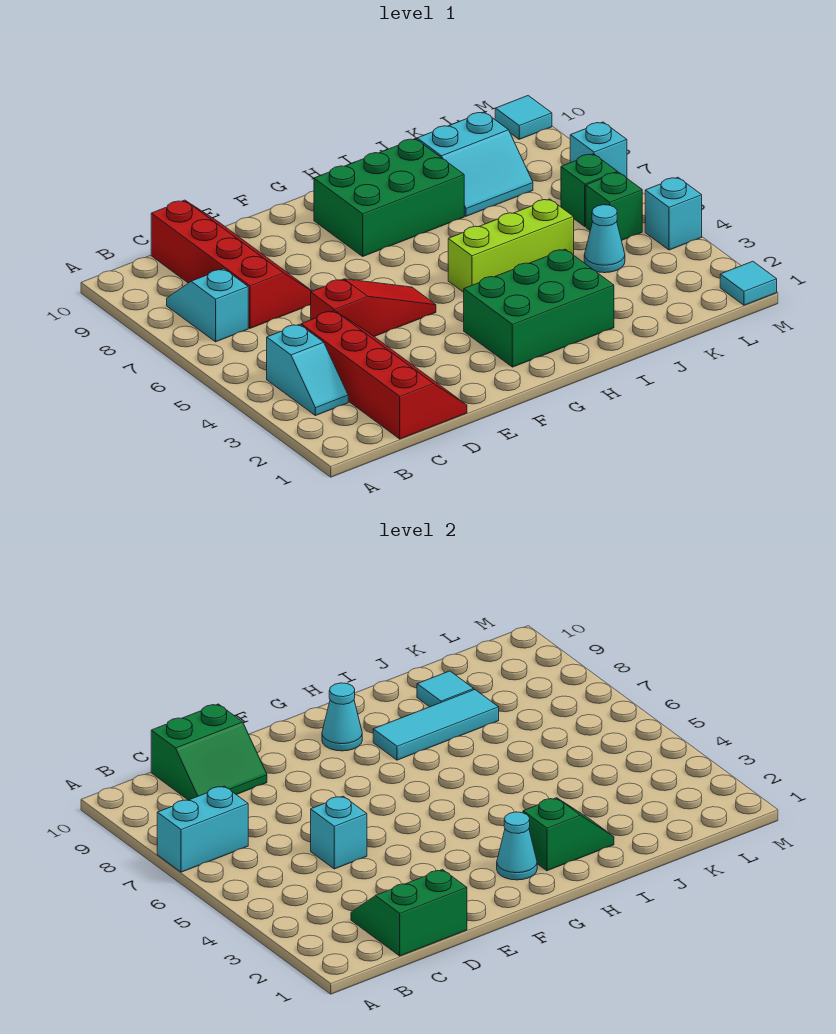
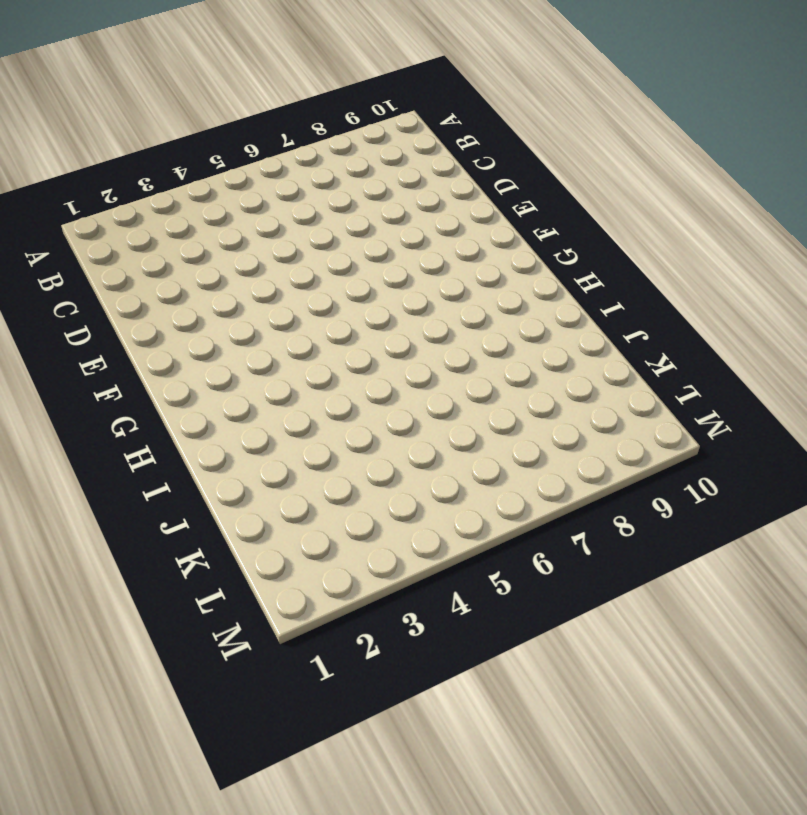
none -> cyan slope B3:B4 level 1 top 4
none -> cyan slope B7:B8 level 1 top 7
none -> red slope C1:D4 level 1 top C

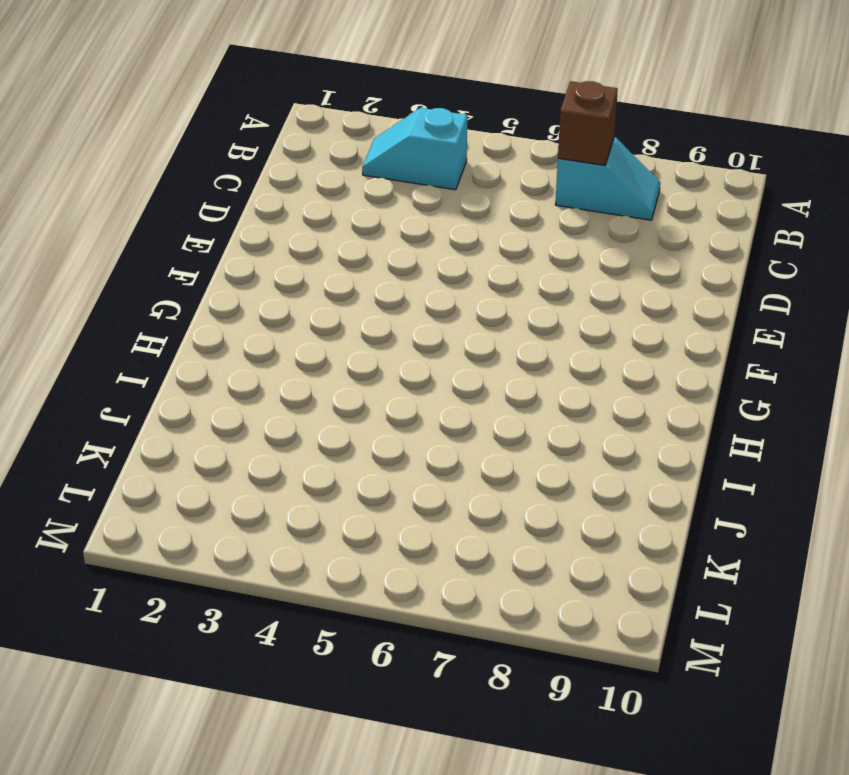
brown brick B7 level 2 -> cyan brick A7:B7 level 2
none -> red slope C1:D4 level 1 top C
none -> red slope C7:D10 level 1 top C
none -> red slope D5:F5 level 1 top D

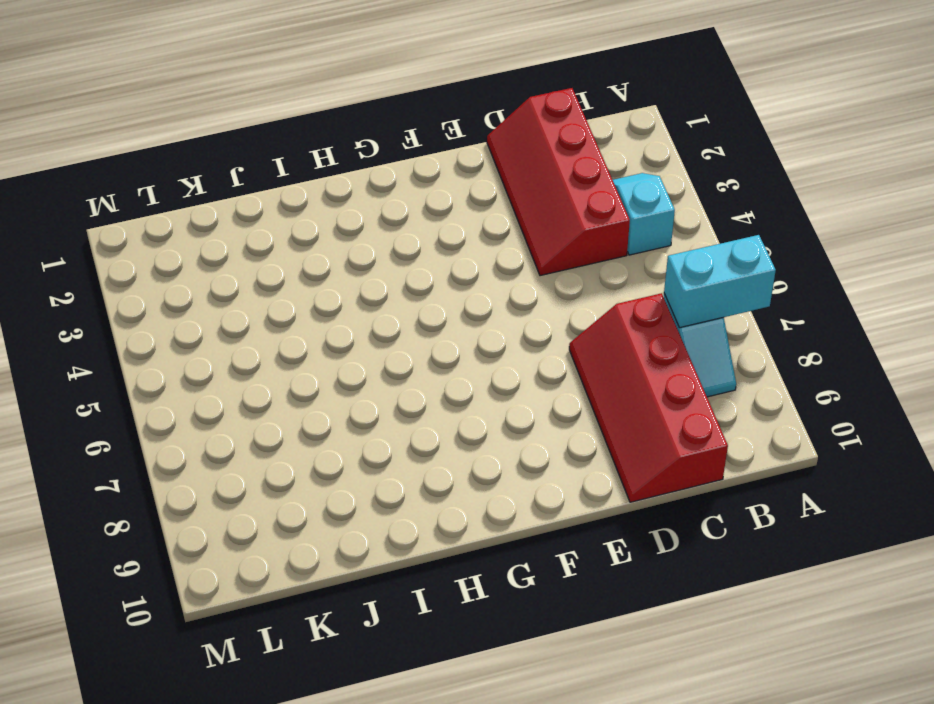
none -> red slope D5:F5 level 1 top D
none -> green brick G2:I3 level 1
none -> green brick G8:I9 level 1

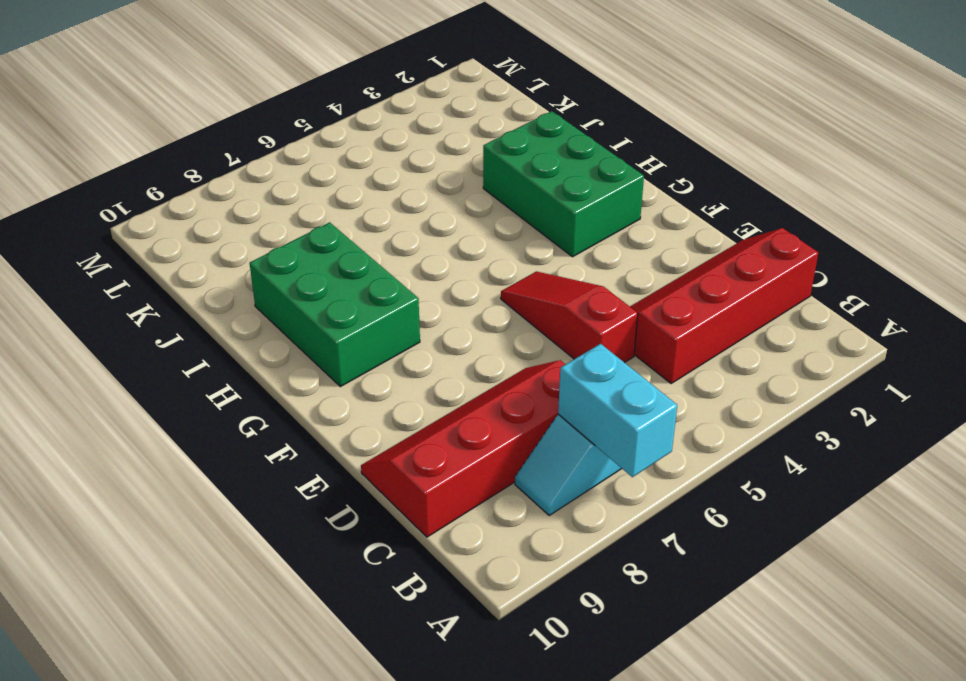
none -> cyan slope B3:B4 level 1 top 4
none -> lime brick H5:J5 level 1
none -> cyan slope J8:K9 level 1 top 9

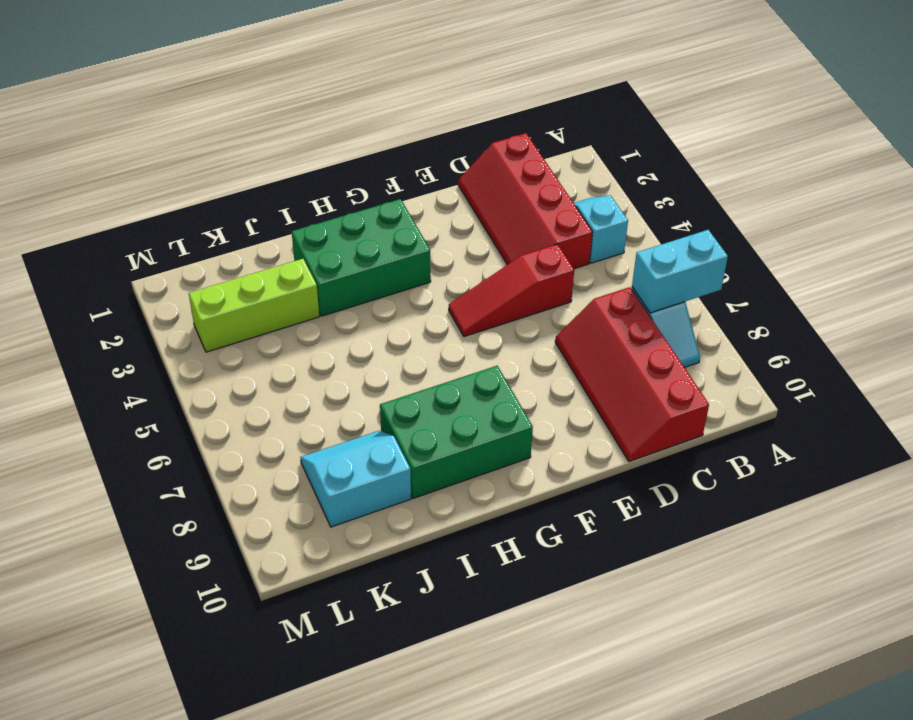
lime brick J3:L3 level 1 -> lime brick H5:J5 level 1
none -> cyan cone K4 level 1
none -> green brick L5 level 1
none -> green brick L6 level 1

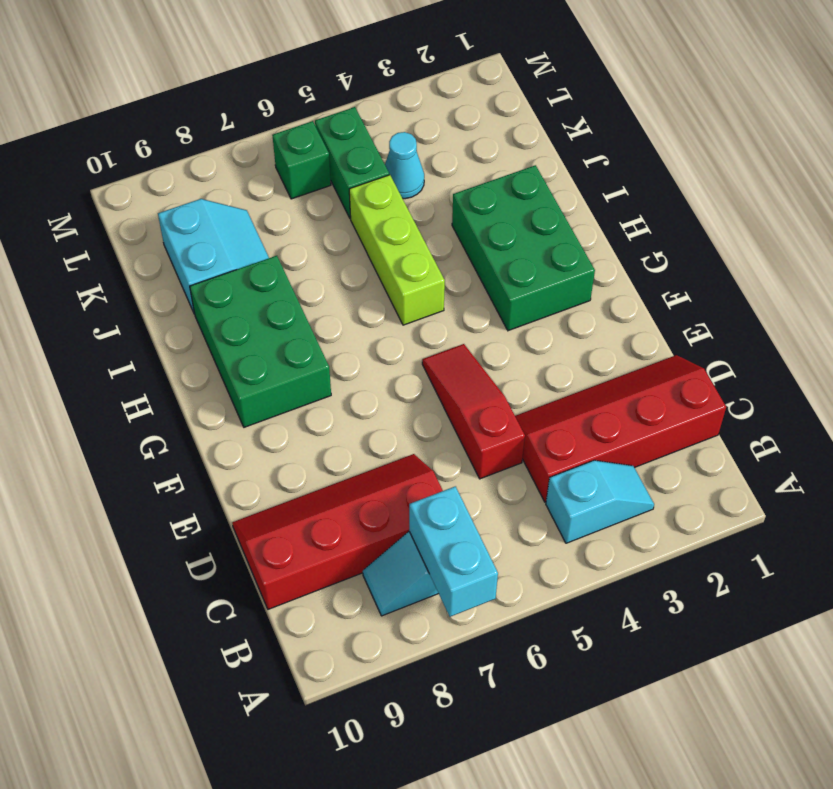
green brick K5:L5 level 1 -> green brick L5 level 1
none -> cyan tile M1 level 1
none -> cyan brick M4 level 1
none -> cyan brick M7 level 1

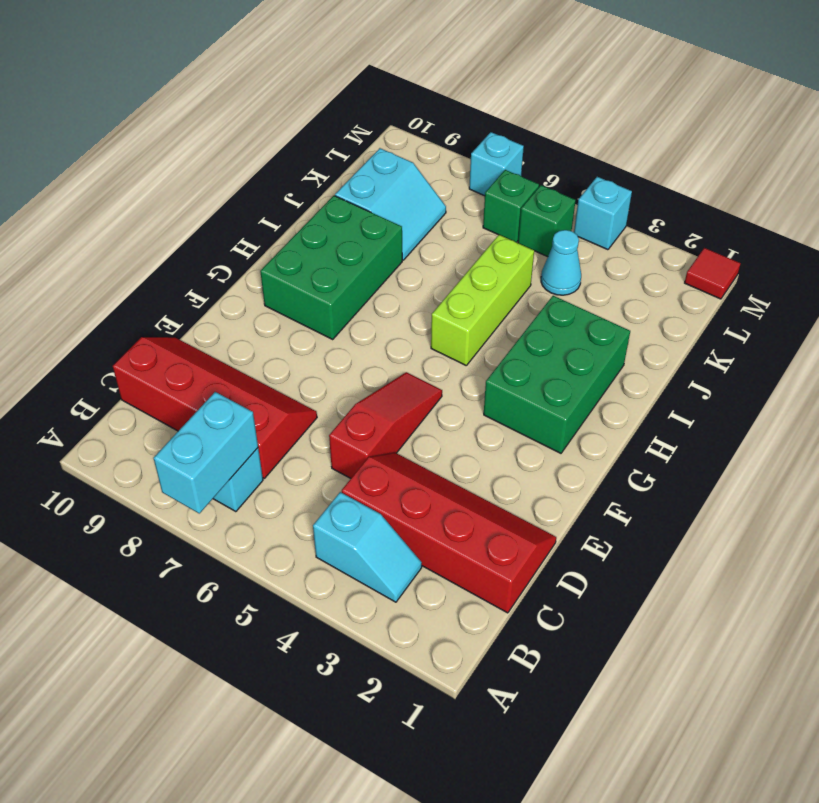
red tile M1 level 1 -> cyan tile M1 level 1
none -> cyan tile M10 level 1
none -> green slope C1:D2 level 2 top 1
none -> green slope C9:D10 level 2 top 10

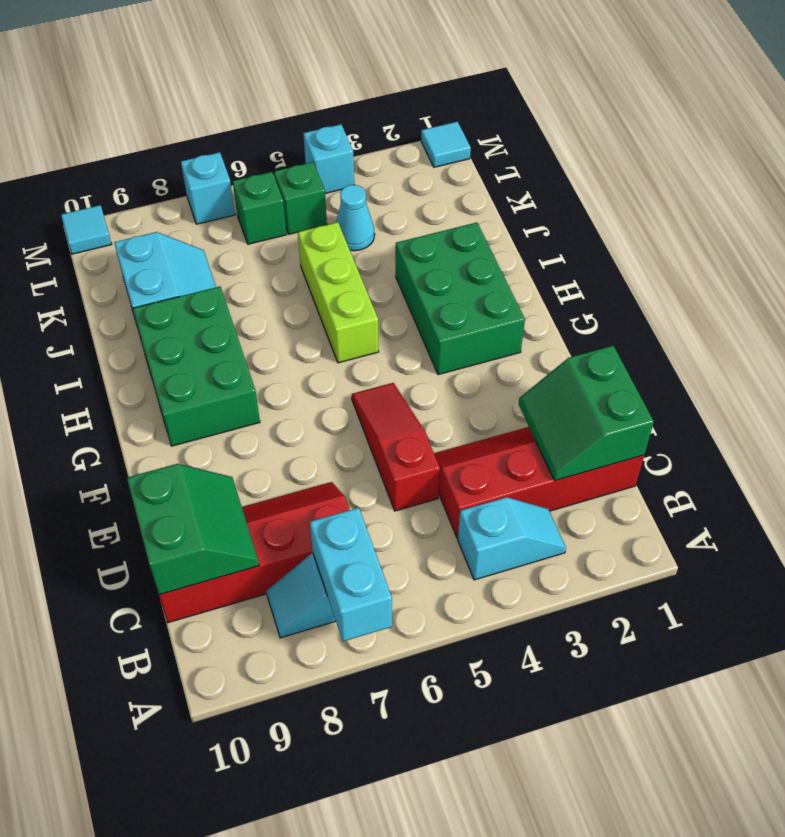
none -> cyan brick D5 level 2
none -> cyan cone G2 level 2
none -> cyan cone G9 level 2

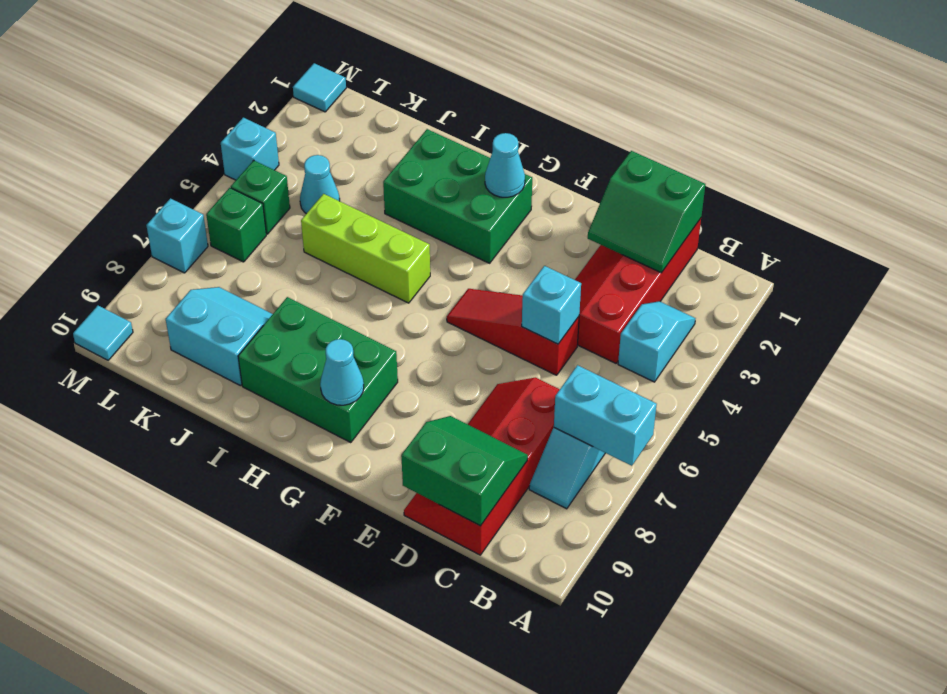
none -> green slope H2:I2 level 2 top H
none -> cyan tile H8:J8 level 2
none -> cyan tile J9 level 2

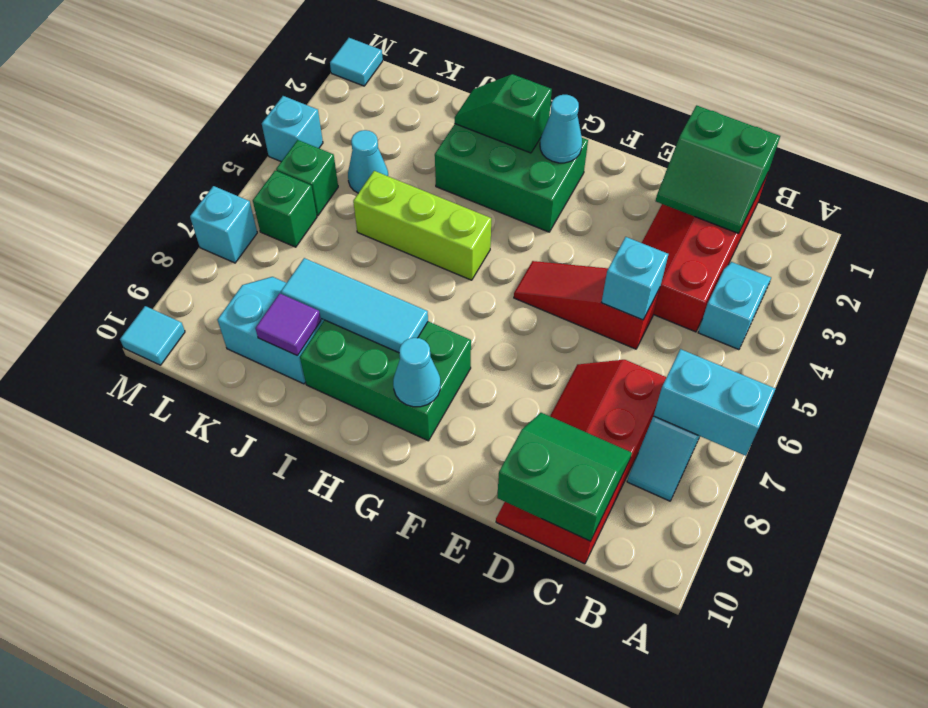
purple tile J9 level 2 -> cyan tile J9 level 2

